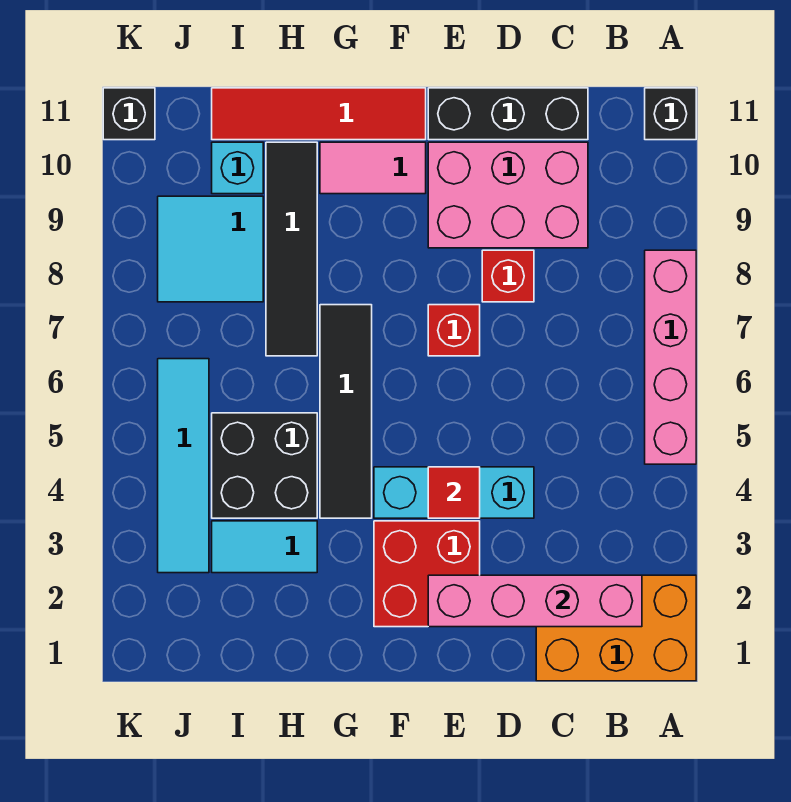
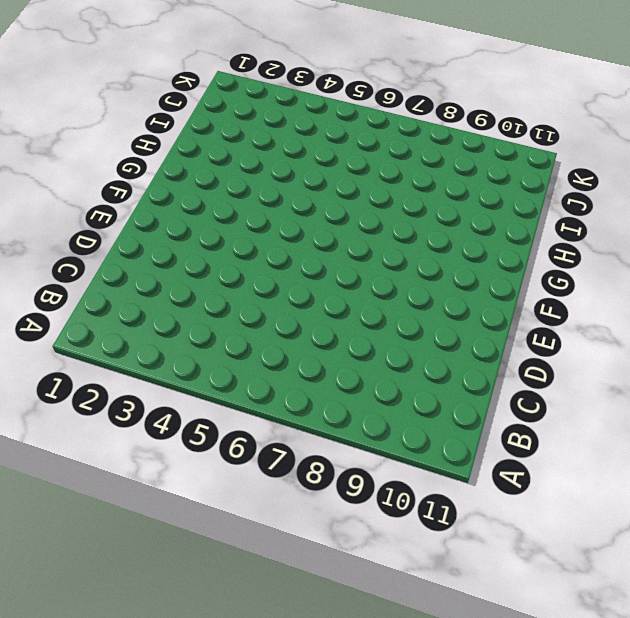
none -> orange brick A1:C2 level 1
none -> pink brick A5:A8 level 1
none -> black brick A11 level 1

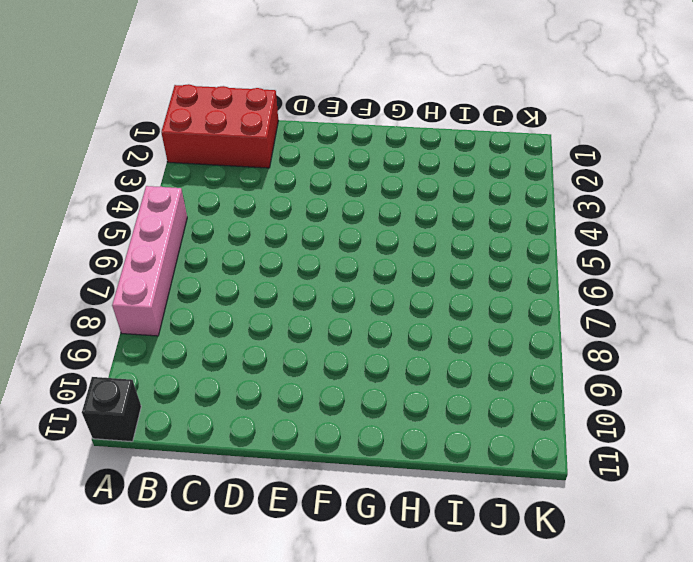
red brick A1:C2 level 1 -> orange brick A1:C2 level 1
none -> pink brick C9:E10 level 1
none -> black brick C11:E11 level 1
none -> cyan brick D4:F4 level 1

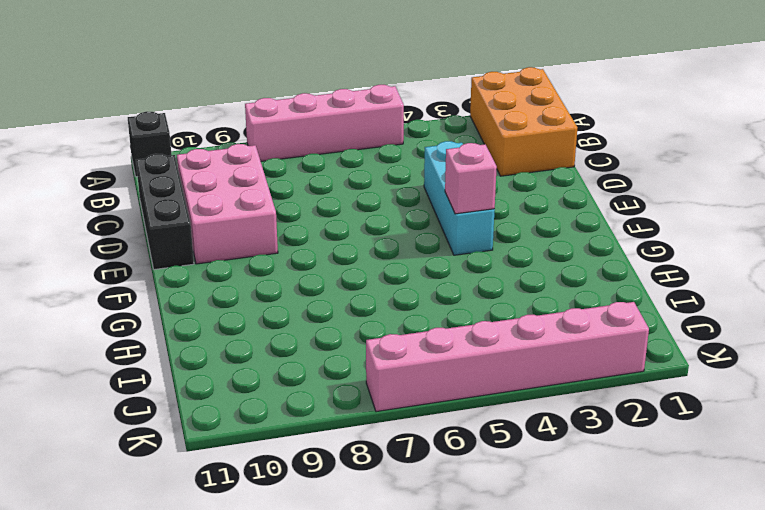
pink brick F4 level 2 -> none
pink brick K2:K7 level 1 -> none
none -> red brick D8 level 1
none -> red brick E2:F3 level 1
none -> red brick E7 level 1

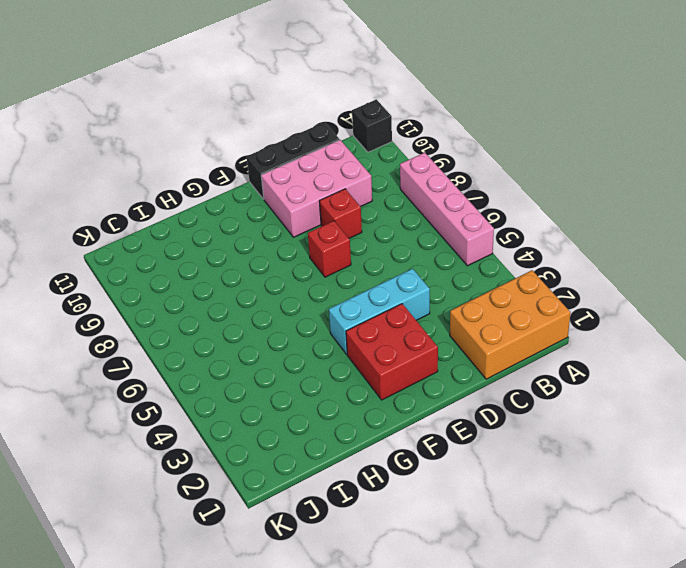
none -> pink tile F10:G10 level 1
none -> red tile F11:I11 level 1
none -> black tile G4:G7 level 1

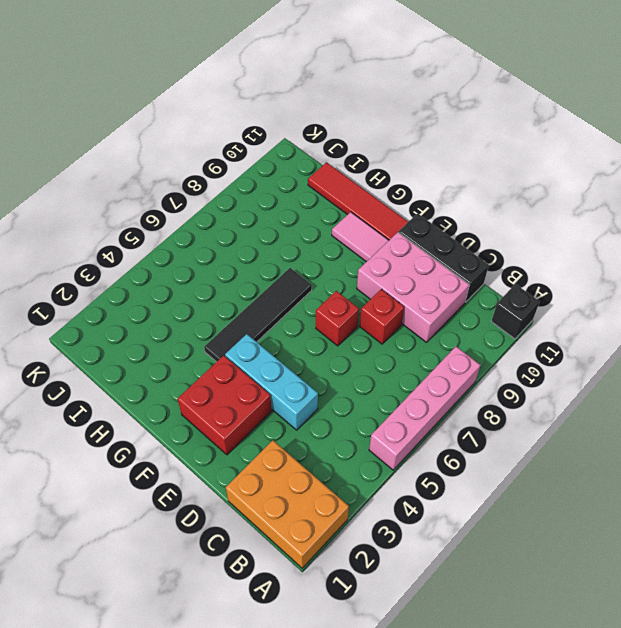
none -> cyan tile H3:I3 level 1
none -> black brick H4:I5 level 1
none -> black tile H7:H10 level 1

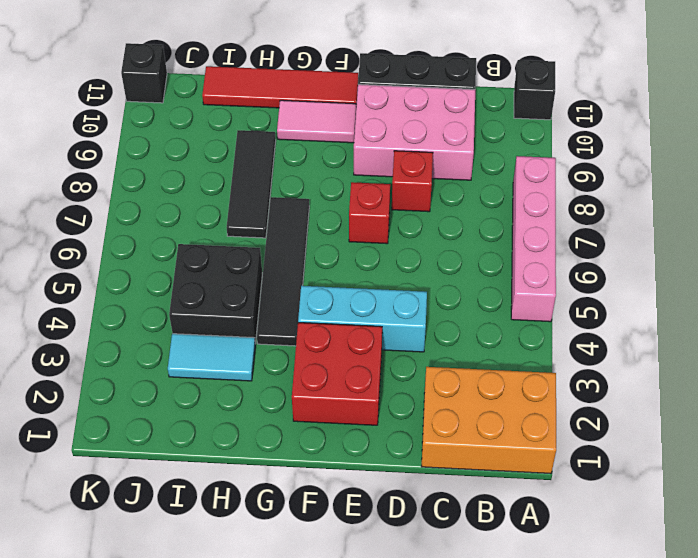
black tile H7:H9 level 1 -> black tile H7:H10 level 1
none -> cyan tile I8:J9 level 1
none -> cyan brick I10 level 1
none -> cyan tile J3:J6 level 1

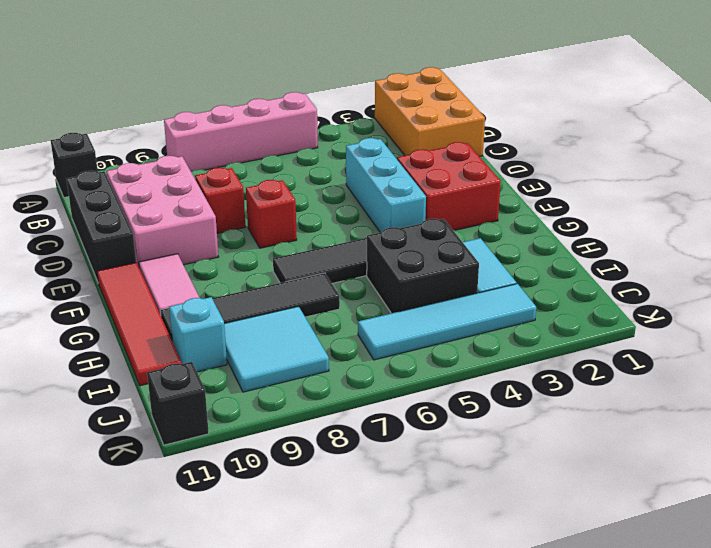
none -> pink brick B2:E2 level 2
none -> red tile E4 level 2

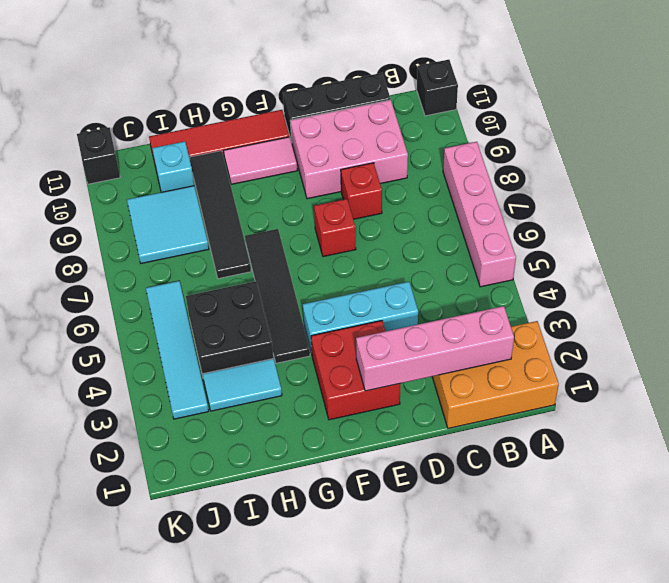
none -> red tile E4 level 2

